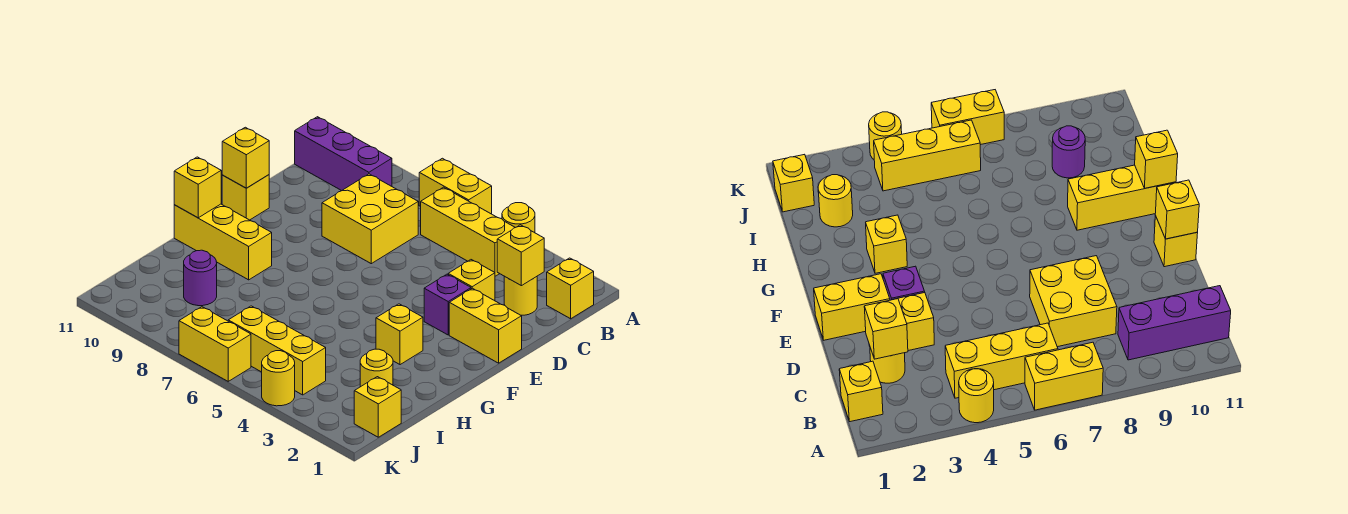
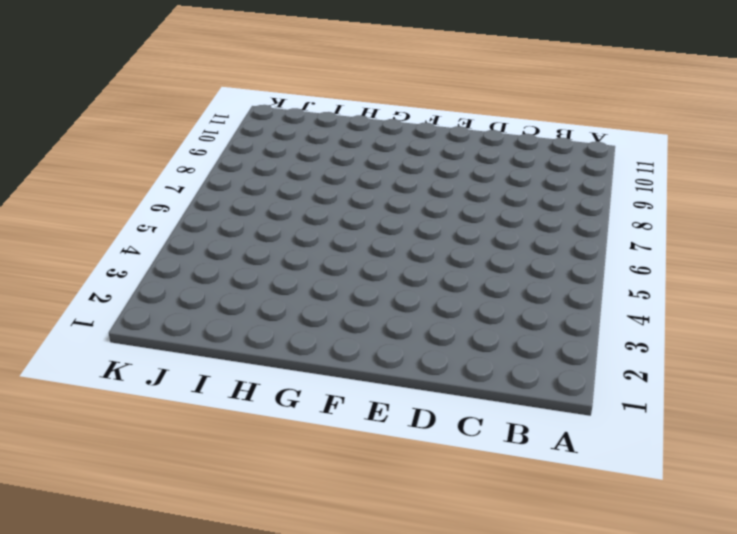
none -> yellow round brick A4 level 1
none -> yellow brick A6:A7 level 1
none -> yellow brick B1 level 1

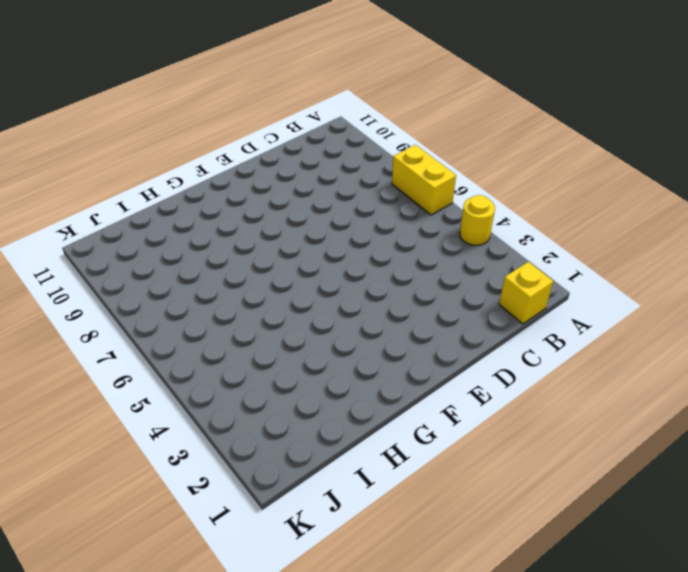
none -> yellow brick B4:B6 level 1
none -> purple brick B9:B11 level 1
none -> yellow round brick C2 level 1

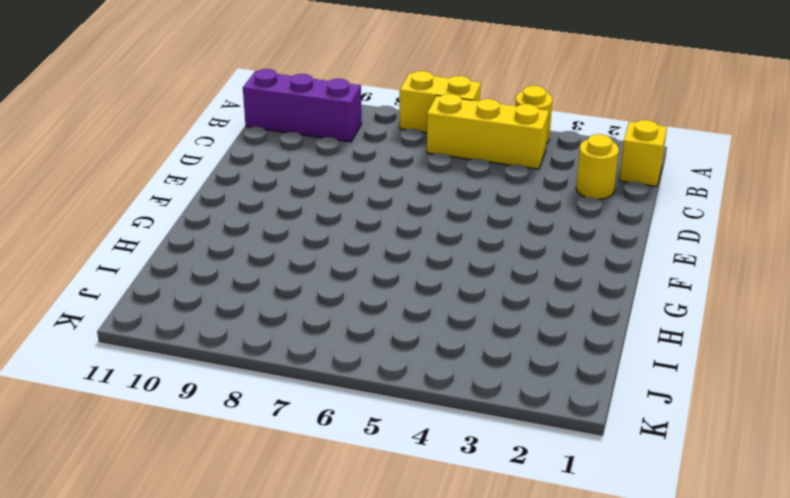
none -> yellow brick C7:D8 level 1
none -> yellow brick D3 level 1
none -> yellow brick E1:E2 level 1

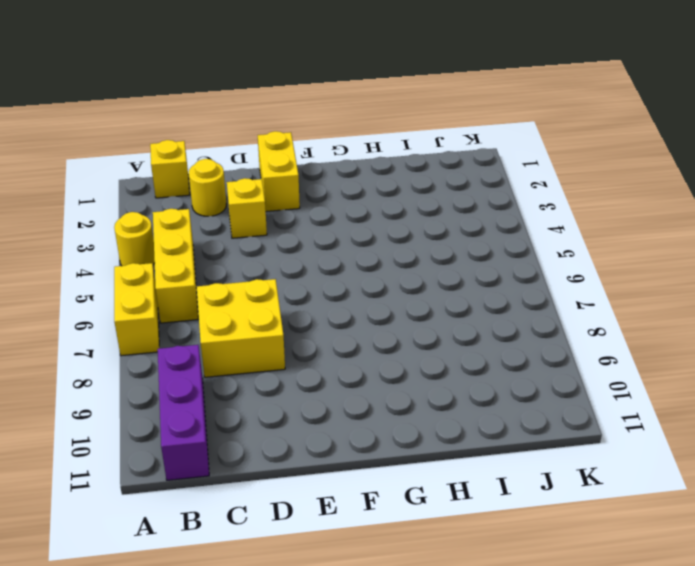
none -> purple brick E3 level 1
none -> yellow brick E11 level 1
none -> yellow brick G3 level 1

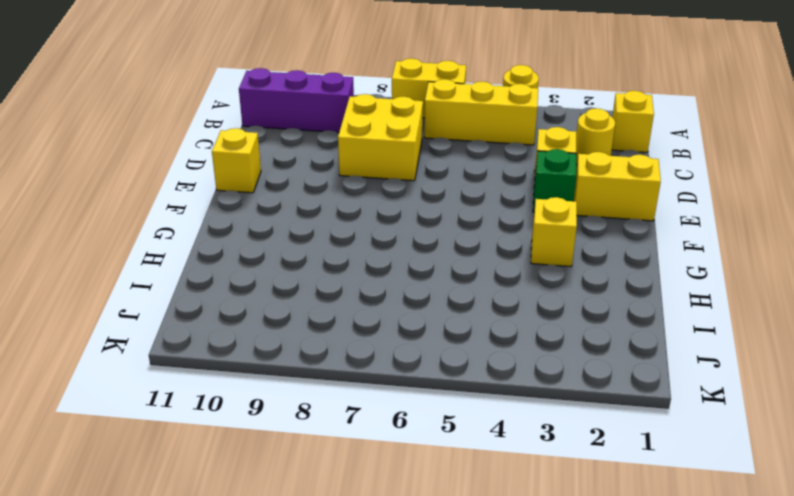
green brick E3 level 1 -> purple brick E3 level 1
none -> yellow brick G9:G11 level 1
none -> yellow round brick I2 level 1
none -> purple round brick I9 level 1

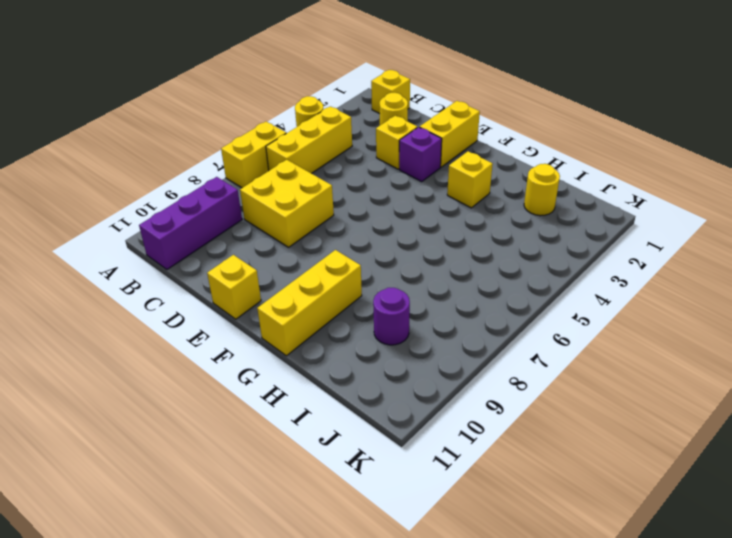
none -> yellow brick J1 level 1
none -> yellow brick J4:J6 level 1
none -> yellow round brick K4 level 1

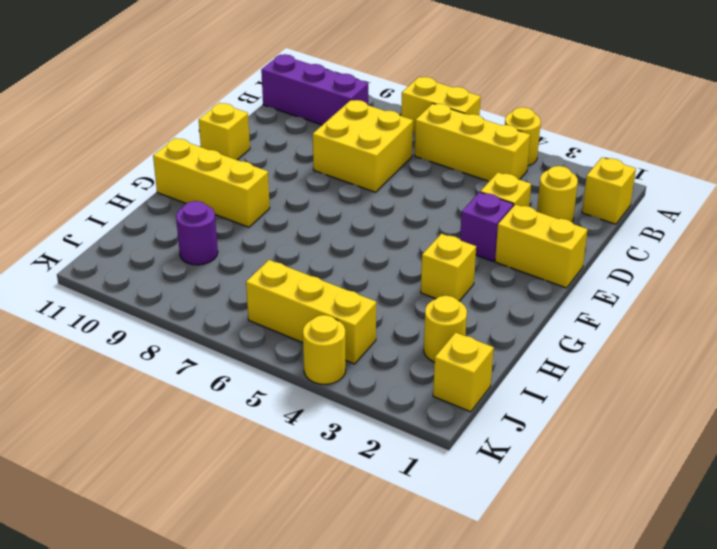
none -> yellow brick K6:K7 level 1
none -> yellow brick C2 level 2
none -> yellow brick E11 level 2

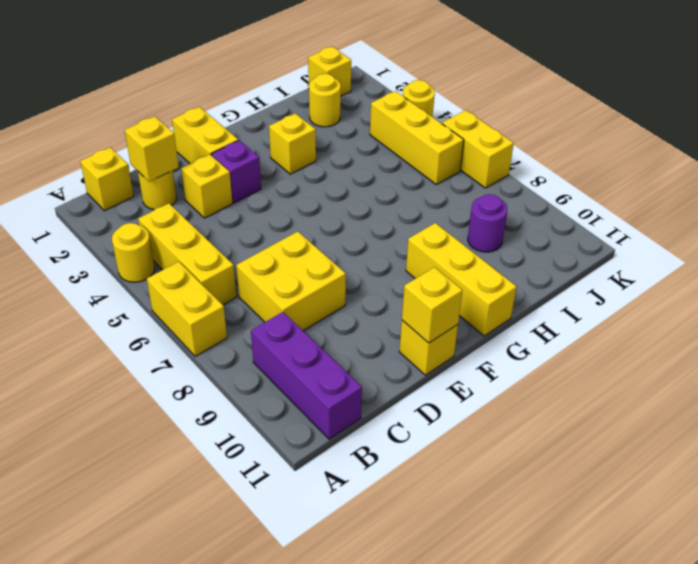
none -> yellow brick G11 level 2

